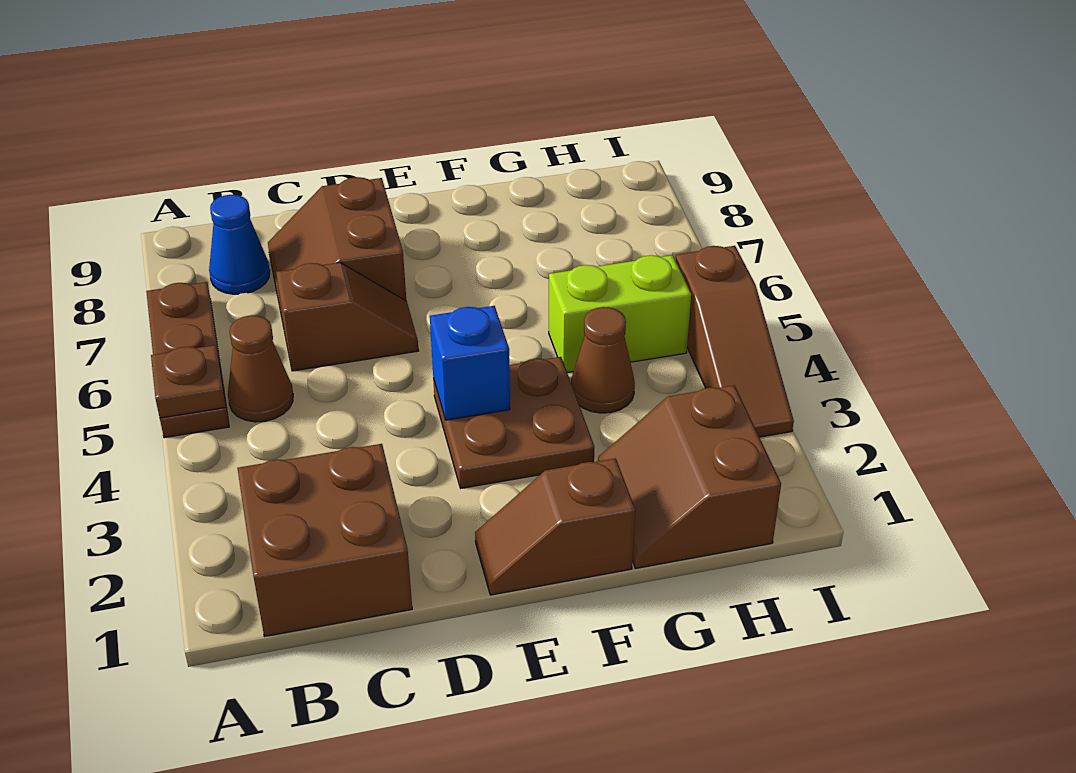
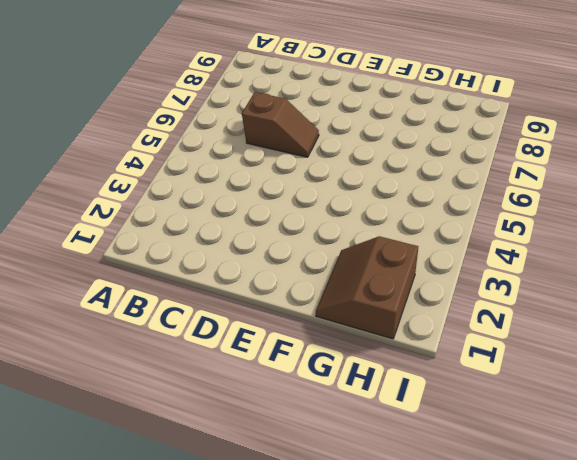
none -> brown plate A5:A7 level 1
none -> brown brick B1:C2 level 1
none -> brown cone B5 level 1

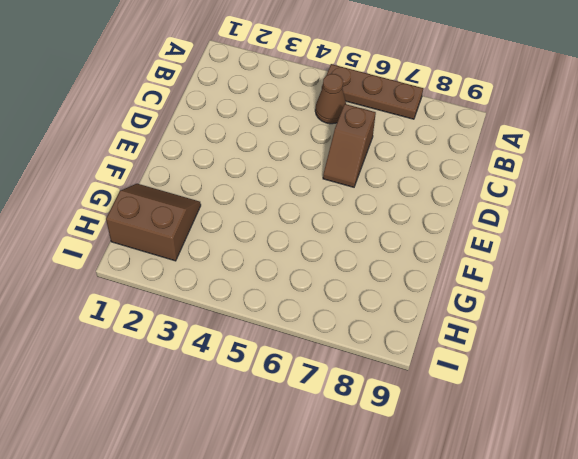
none -> brown brick B1:C2 level 1
none -> blue cone B8 level 1
none -> brown slope C7:D8 level 1 top D

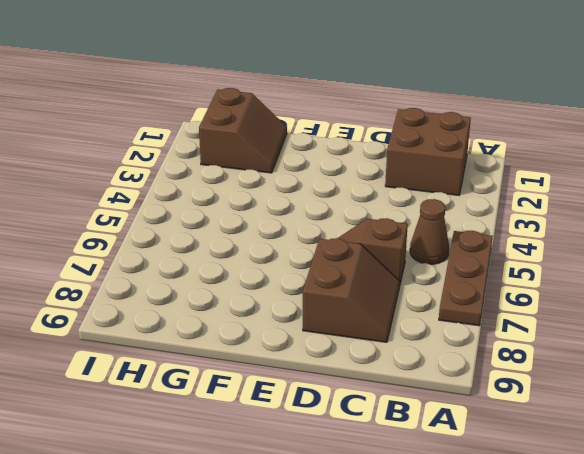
none -> blue cone B8 level 1
none -> brown slope E1:F1 level 1 top F
none -> brown plate E3:F4 level 1

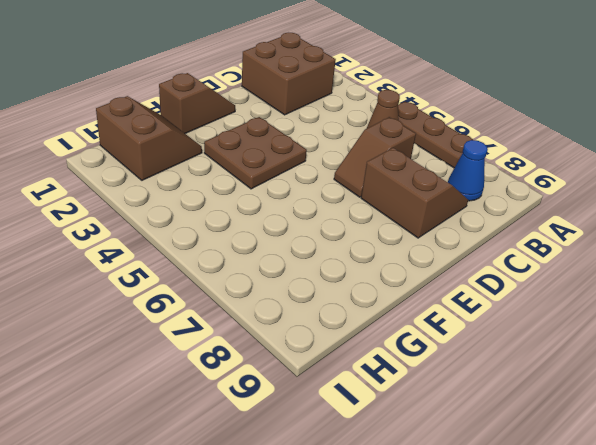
none -> brown cone G4 level 1
none -> lime brick G5:H5 level 1
none -> brown slope I3:I5 level 1 top 5

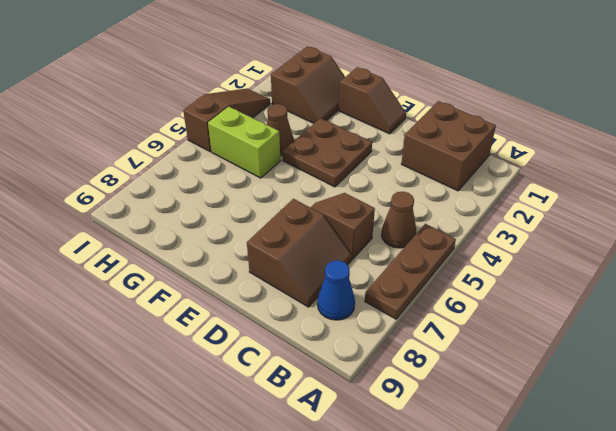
none -> brown plate A5 level 2
none -> blue brick E4 level 2

